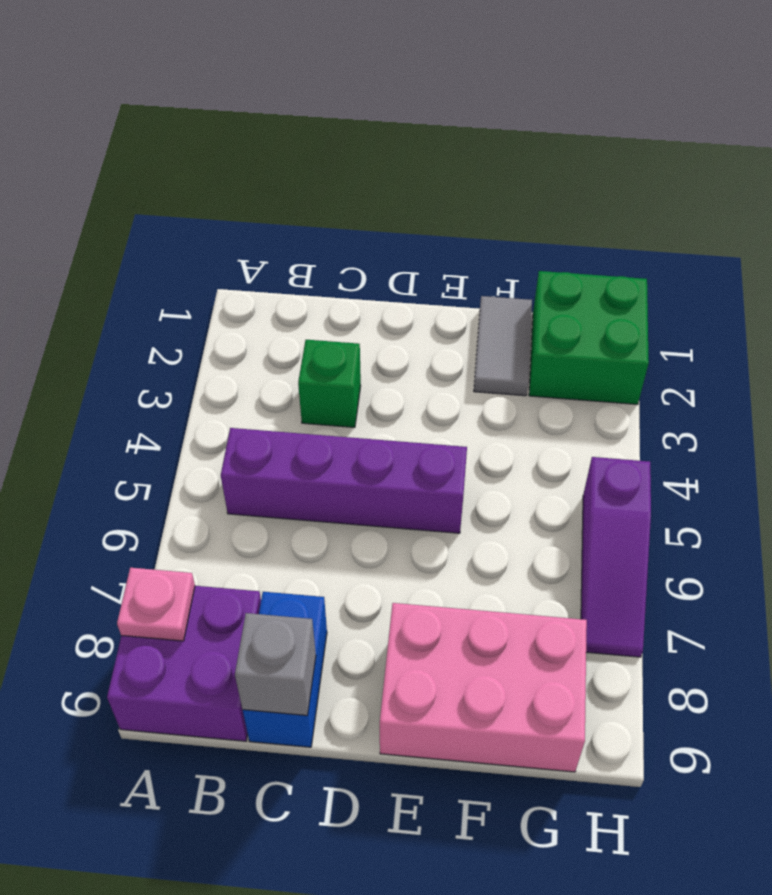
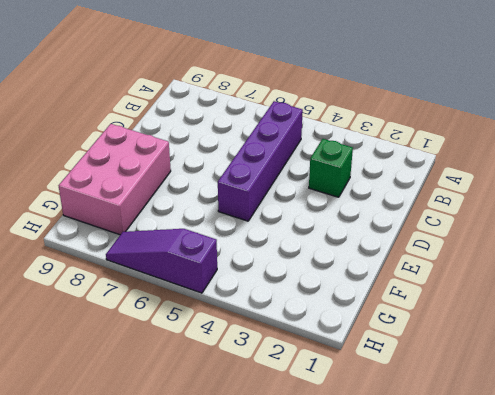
none -> purple brick A8:B9 level 1
none -> blue brick C8:C9 level 1

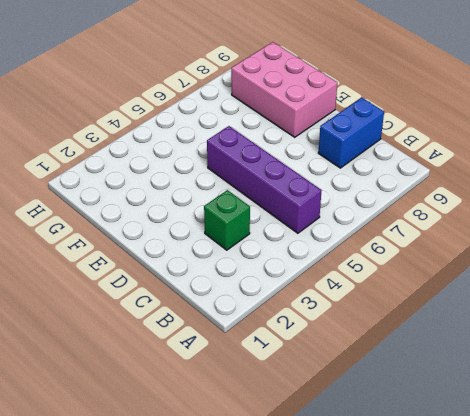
none -> purple brick A8:B9 level 1
none -> grey tile F1:F2 level 1

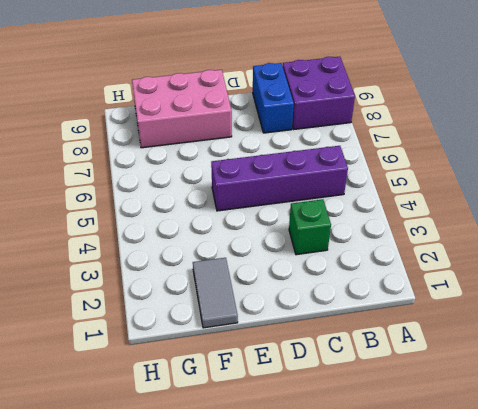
none -> green brick G1:H2 level 1
none -> purple slope H5:H7 level 1 top 5

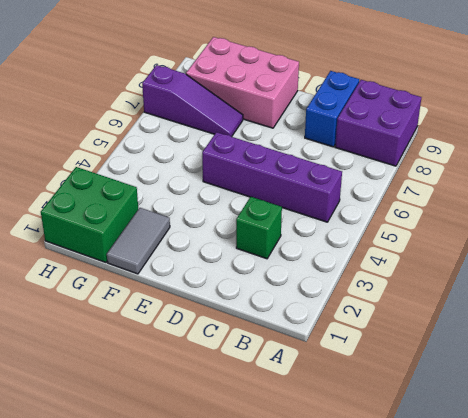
purple slope F7:H7 level 1 top H -> purple slope H5:H7 level 1 top 5
none -> pink plate A8 level 2
none -> grey brick C9 level 2

